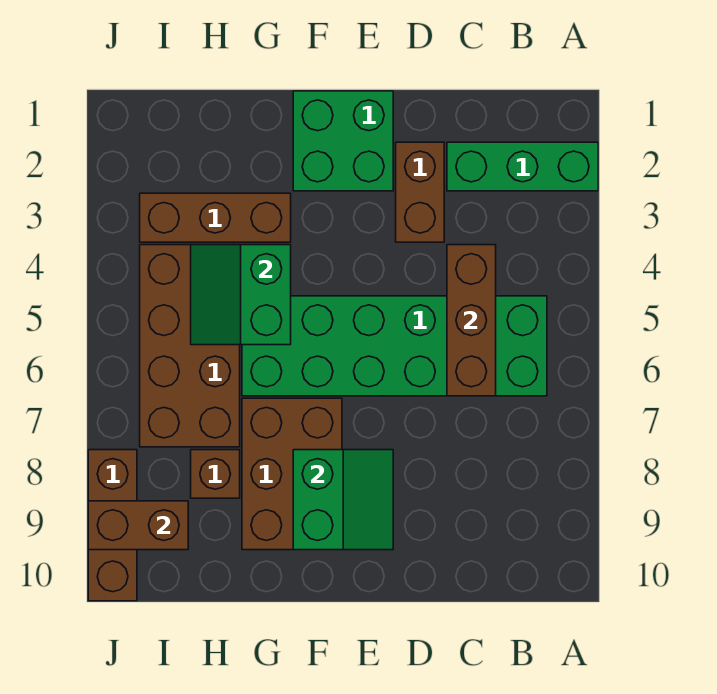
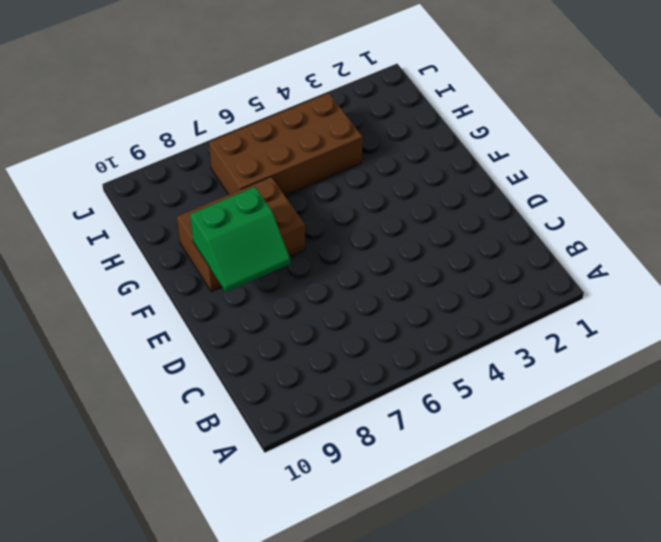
none -> green brick A2:C2 level 1
none -> green brick B5:G6 level 1
none -> brown brick D2:D3 level 1

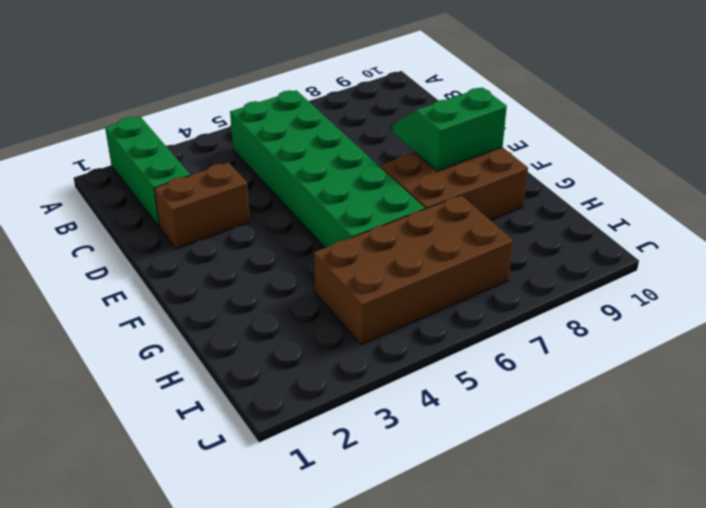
none -> green brick E1:F2 level 1
none -> brown brick G3:I3 level 1
none -> brown brick H8 level 1

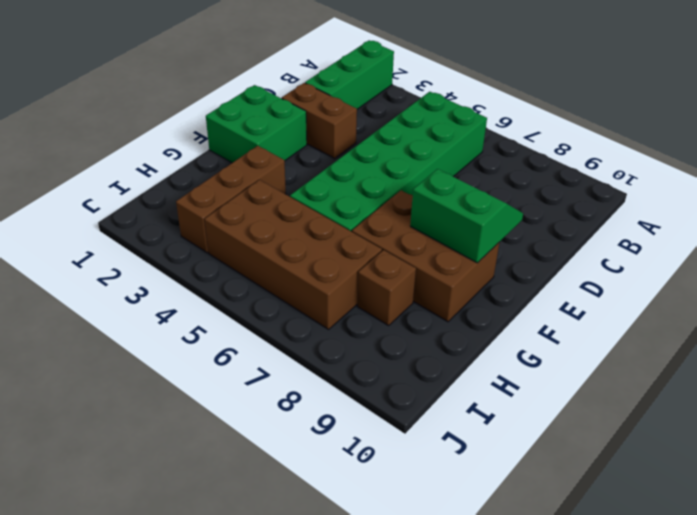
none -> brown brick J8:J10 level 1
none -> brown brick C4:C6 level 2
none -> green slope G4:H5 level 2 top G

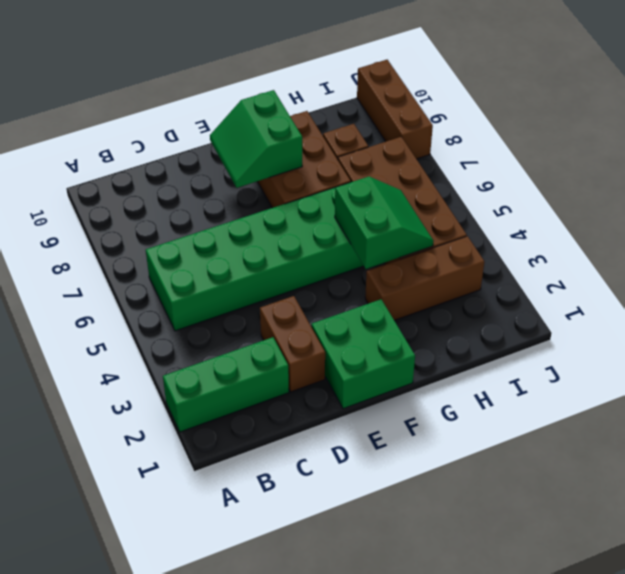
none -> brown brick C4:C6 level 2
none -> brown brick I9:J9 level 2

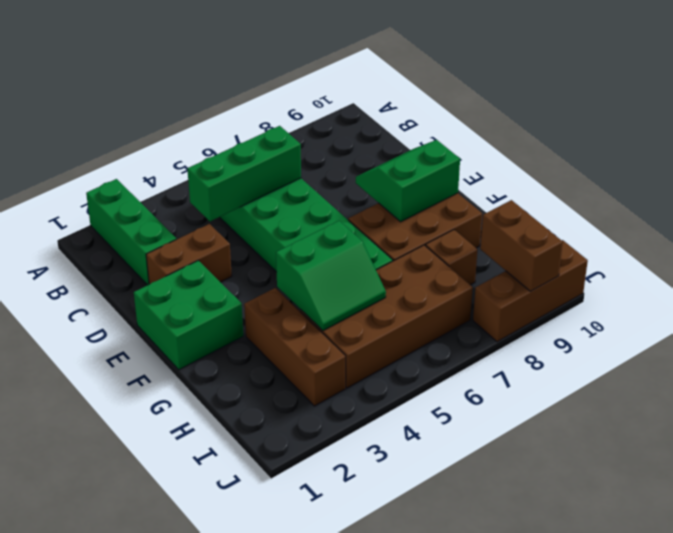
green brick C4:C6 level 2 -> brown brick C4:C6 level 2

